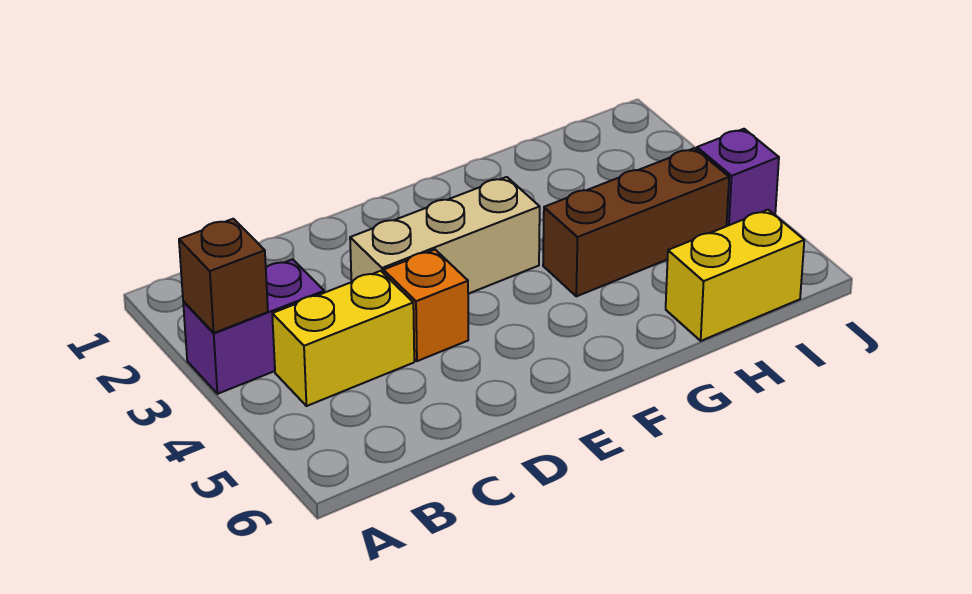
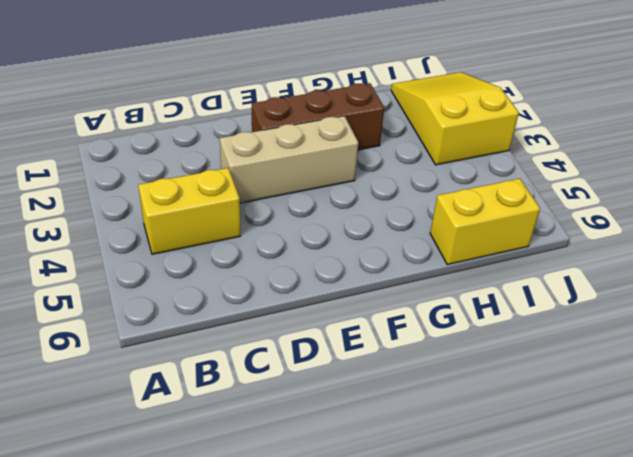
brown brick E2:G2 level 1 -> brown brick G4:I4 level 1
yellow slope I1:J3 level 1 top 3 -> none
none -> purple brick A3:B3 level 1
none -> orange brick D4 level 1

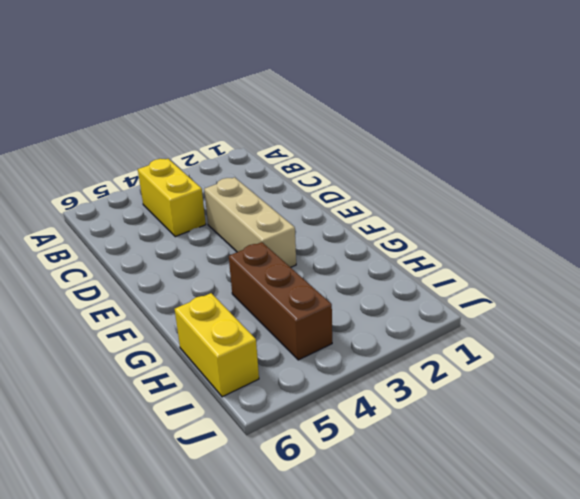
none -> purple brick A3:B3 level 1
none -> orange brick D4 level 1

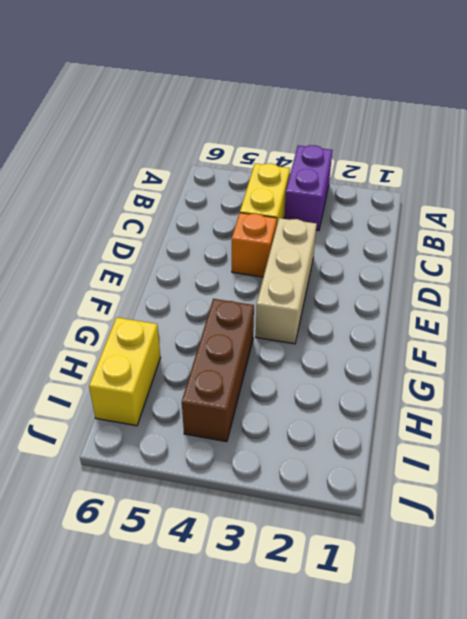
none -> purple brick J4 level 1
none -> brown brick A3 level 2

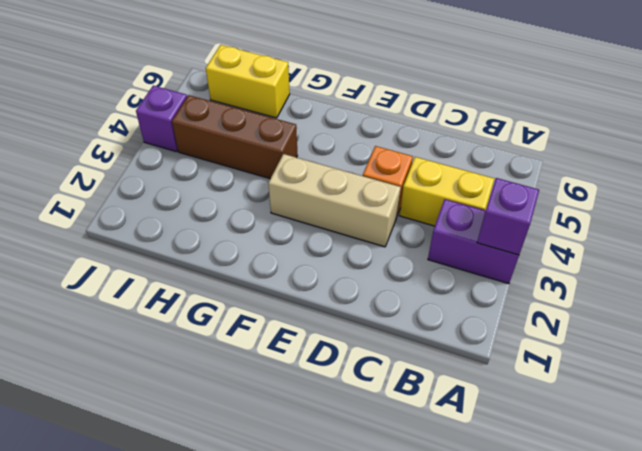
purple brick A3 level 2 -> brown brick A3 level 2

